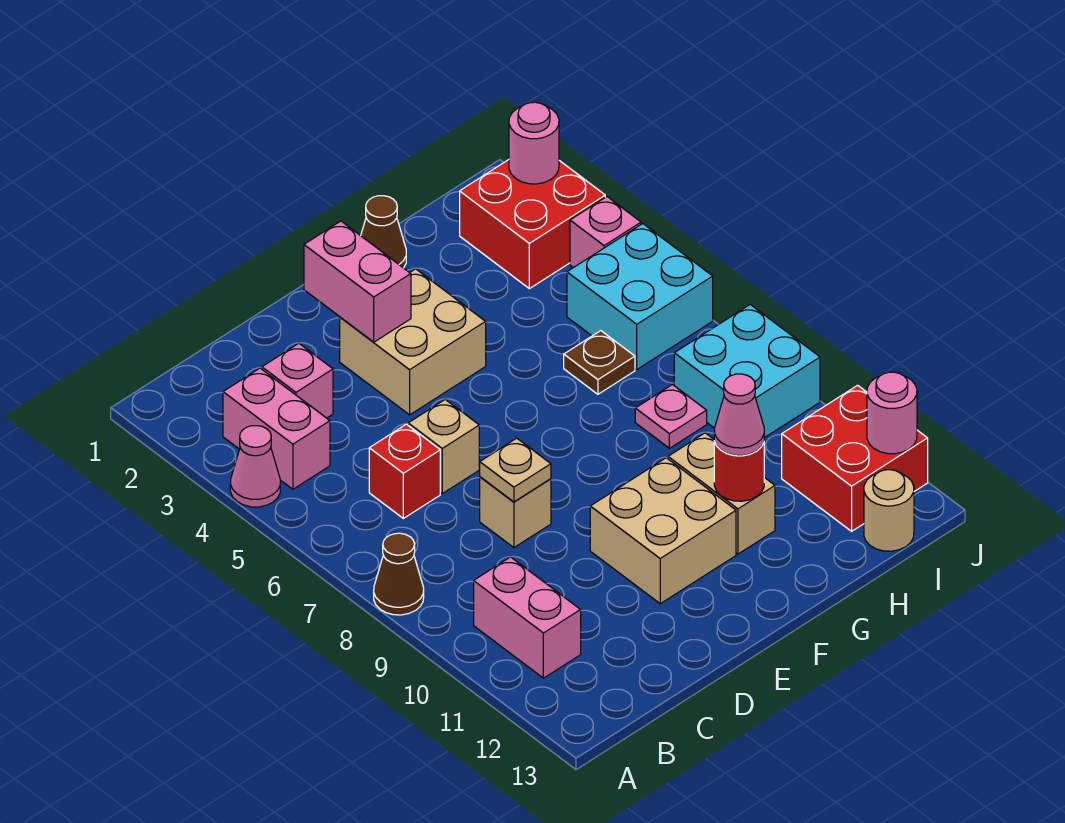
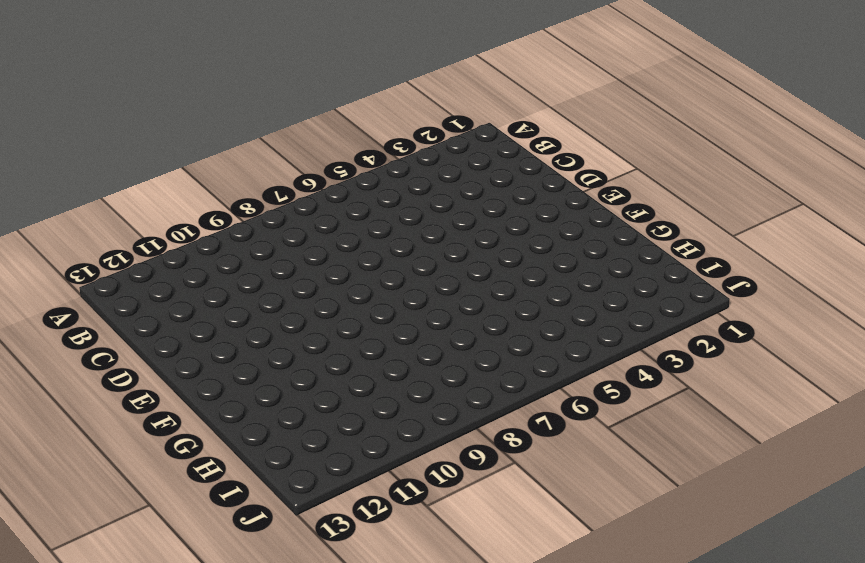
none -> pink cone A4 level 1
none -> brown cone A8 level 1
none -> pink brick B3:B4 level 1

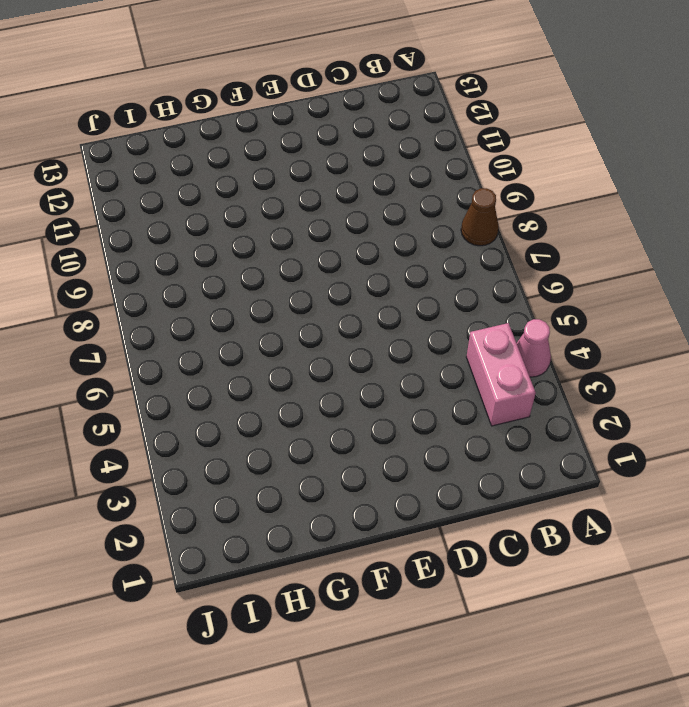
none -> pink brick B10:B11 level 1
none -> pink brick C3 level 1
none -> red brick C6 level 1

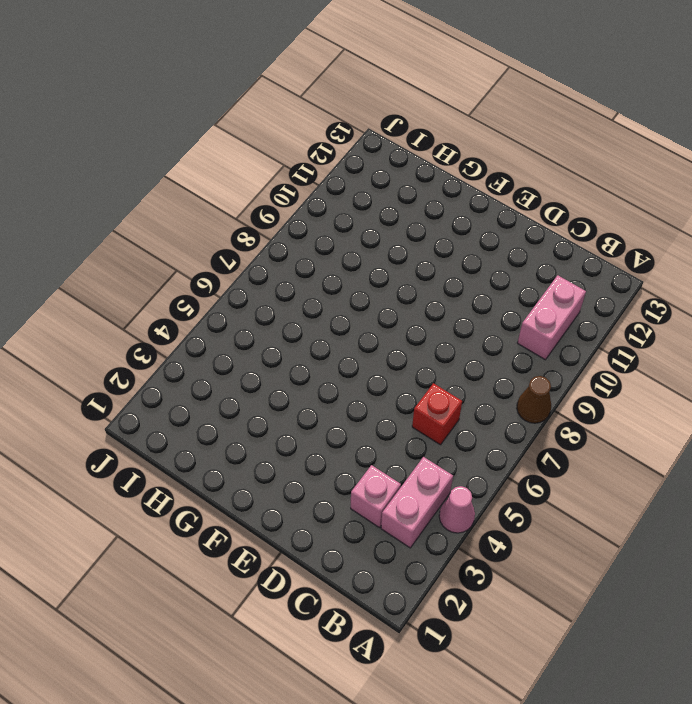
none -> tan brick D6 level 1
none -> tan brick D8 level 1
none -> tan brick E3:F4 level 1

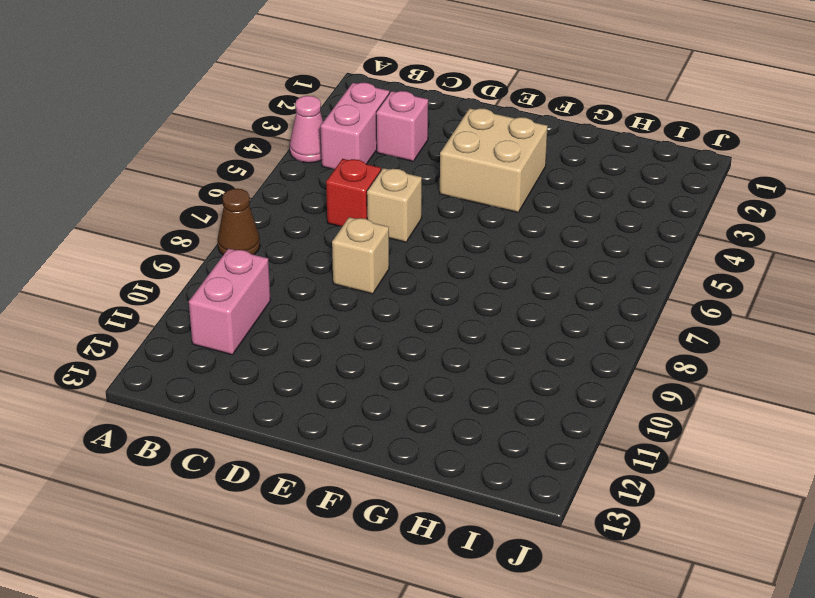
none -> tan brick E10:F11 level 1
none -> brown cone G1 level 1
none -> tan brick G10:G11 level 1

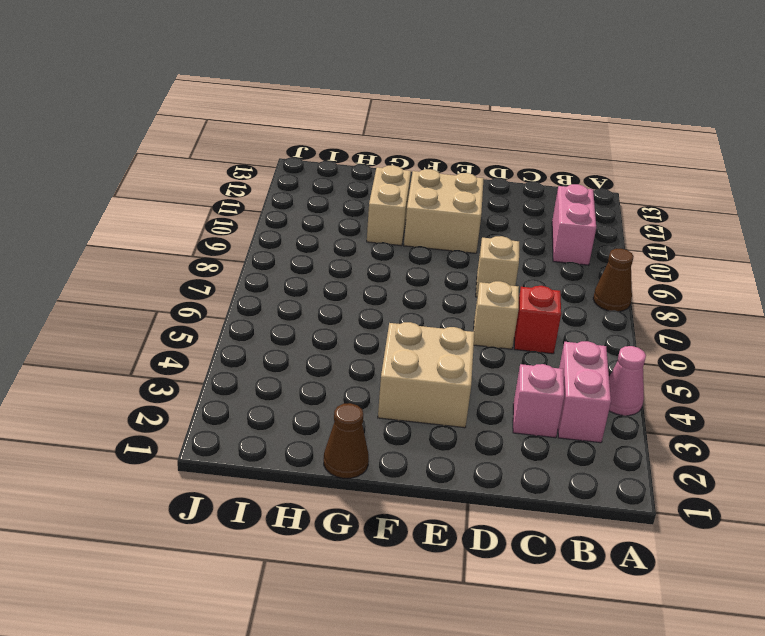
none -> brown plate H6 level 1
none -> pink plate H8 level 1
none -> red brick I2:J3 level 1

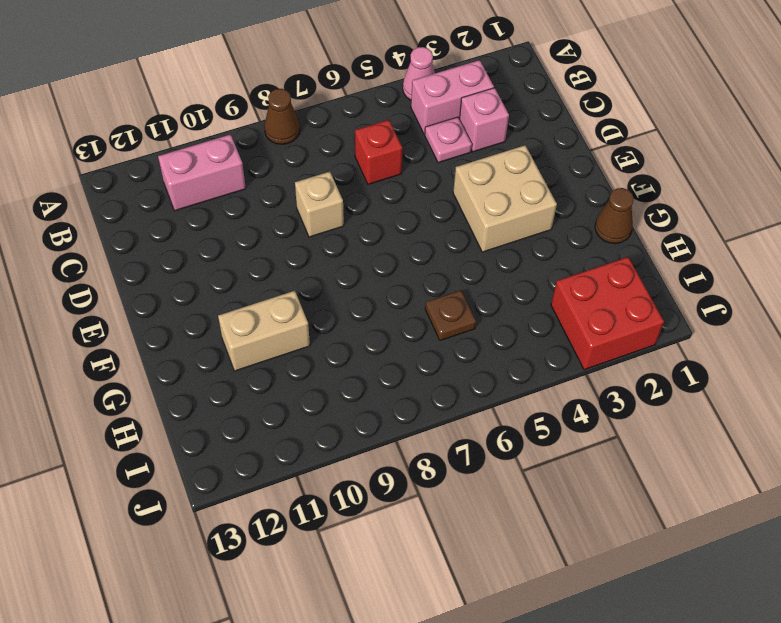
pink plate C4 level 1 -> pink plate H8 level 1
none -> tan brick D6 level 1
none -> tan brick E10:F11 level 1
none -> cyan brick I5:J6 level 1

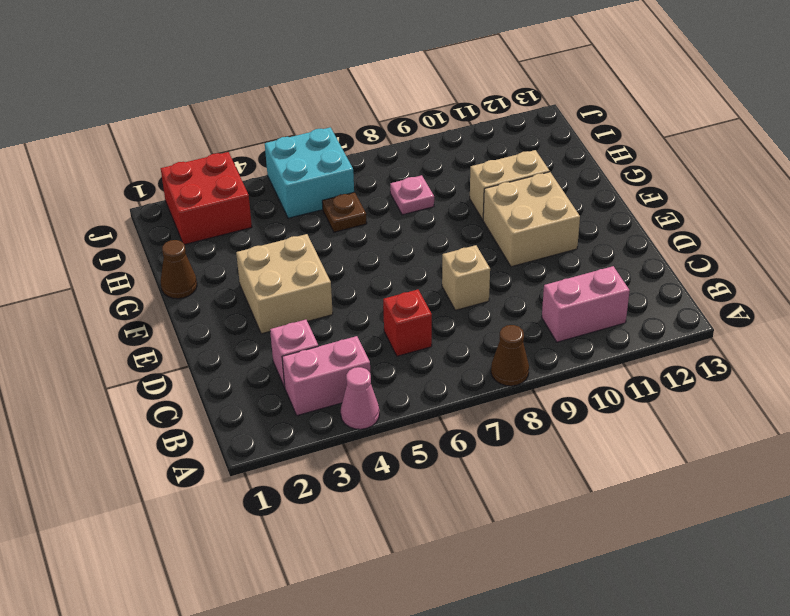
none -> tan brick D6 level 1
none -> cyan brick I8:J9 level 1
none -> red brick I11:J12 level 1

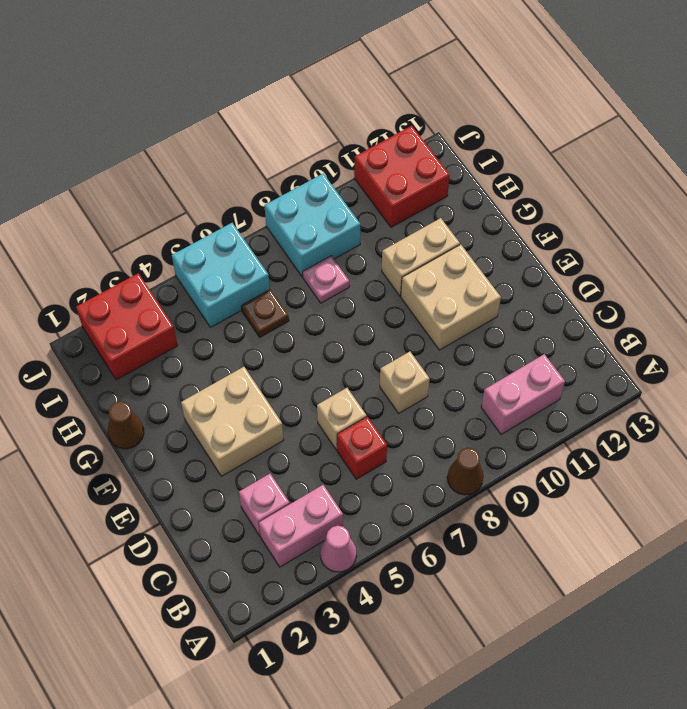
none -> tan round brick I13 level 1
none -> pink brick J4 level 1
none -> tan plate D8 level 2

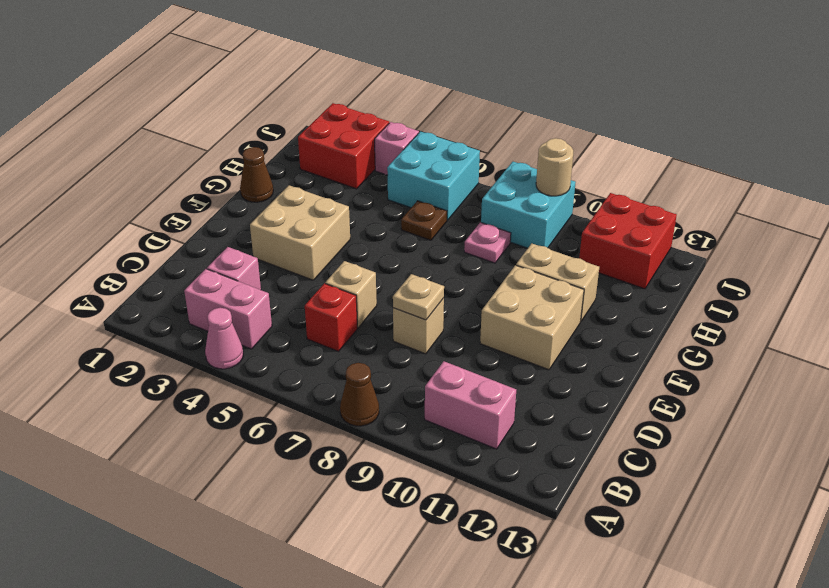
tan round brick J9 level 2 -> tan round brick I13 level 1
none -> pink brick E2:E3 level 2
none -> red round brick G11 level 2
none -> pink round brick J2 level 2

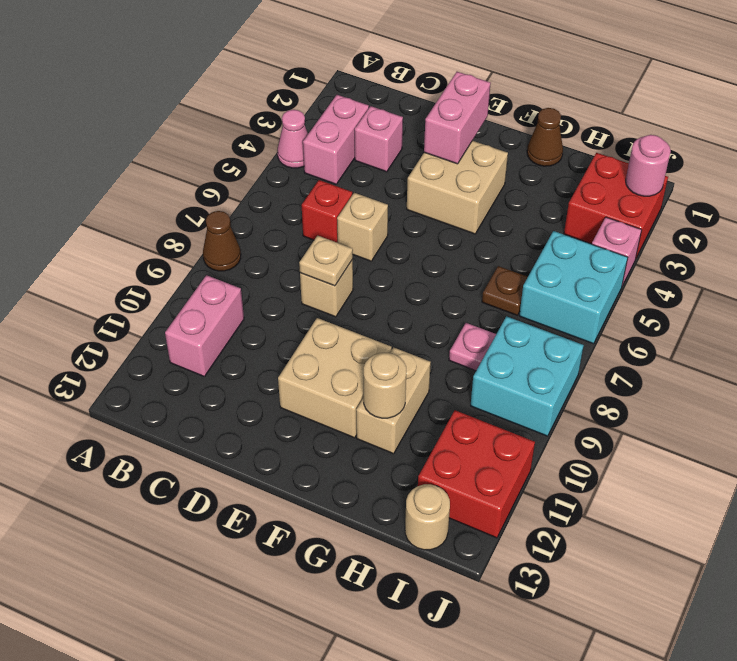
tan round brick G11 level 2 -> red round brick G11 level 2
none -> pink round brick J12 level 2
none -> pink cone G11 level 3

